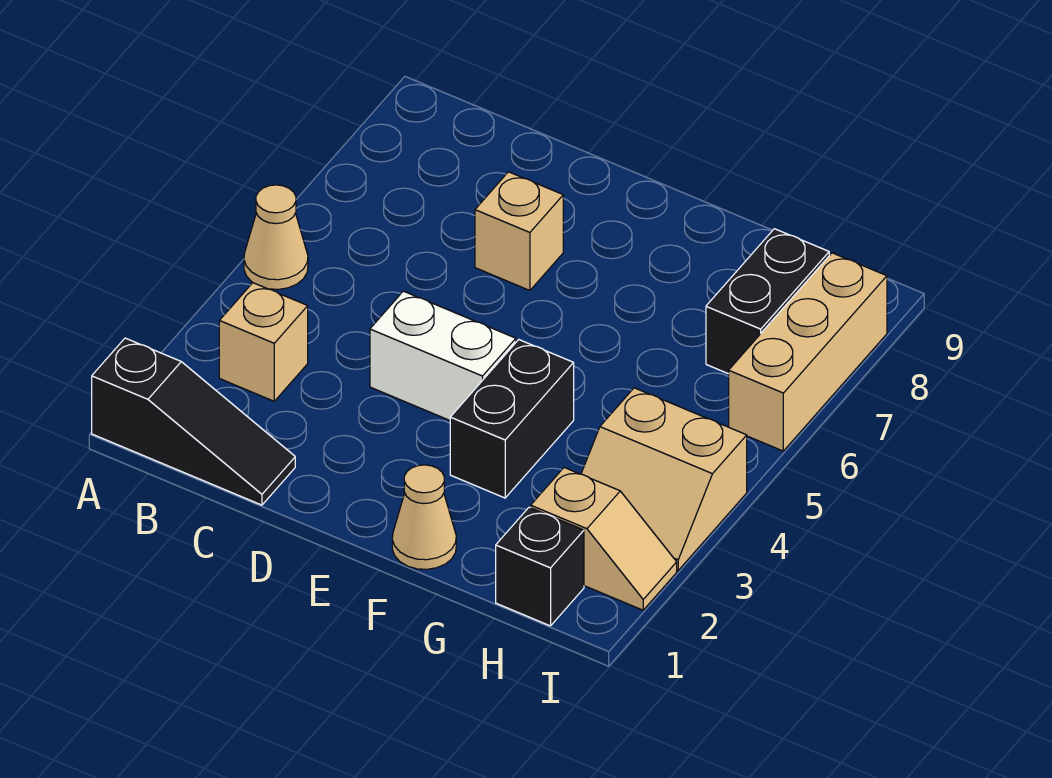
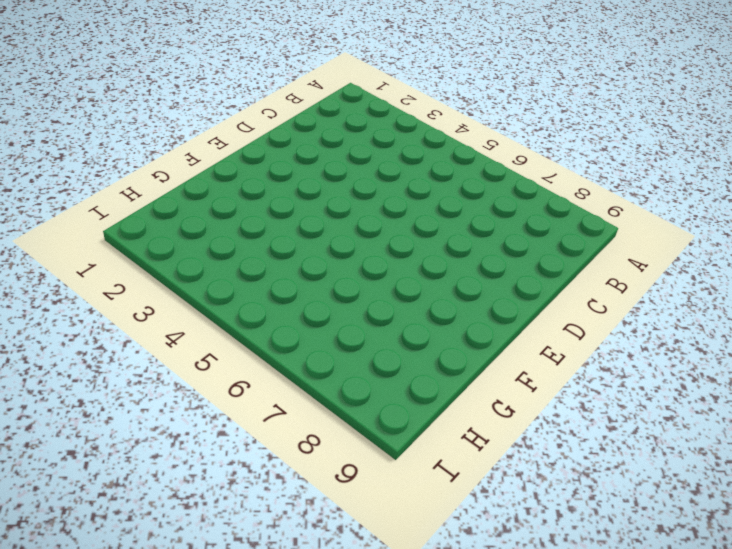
none -> black slope A1:C1 level 1 top A
none -> tan cone A5 level 1
none -> tan brick B3 level 1

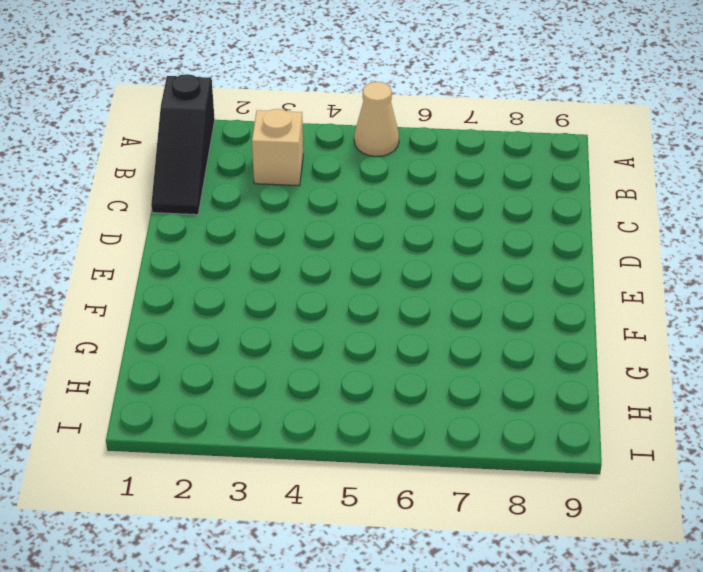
none -> white brick D4:E4 level 1
none -> tan brick D7 level 1
none -> tan cone F1 level 1

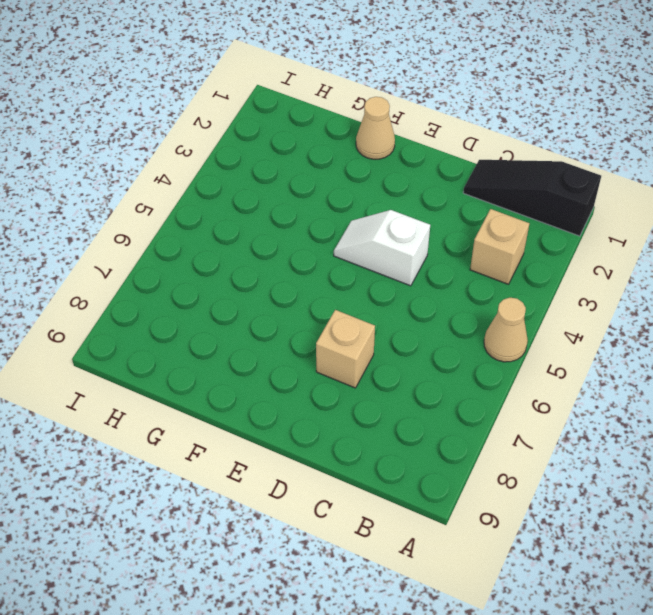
white slope D4:E4 level 1 top D -> white brick D4:E4 level 1
none -> black brick F3:F4 level 1
none -> black brick H1 level 1
none -> tan slope H2:I2 level 1 top H

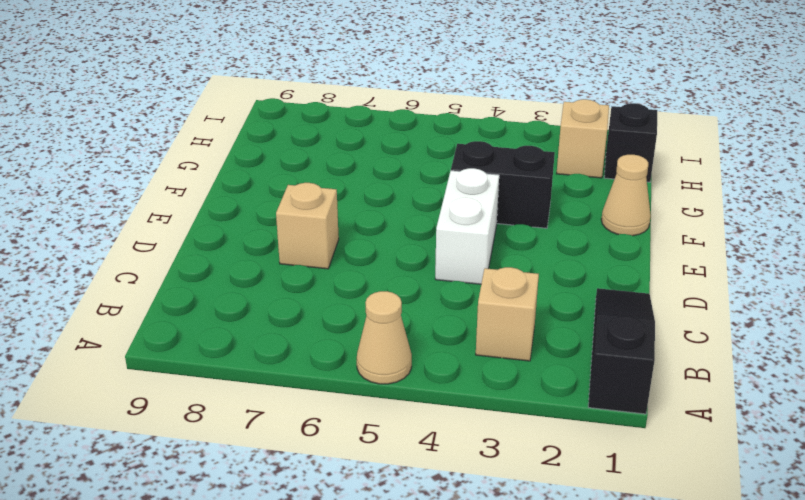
none -> tan slope H3:I4 level 1 top 4
none -> black brick H7:H8 level 1
none -> tan brick I6:I8 level 1

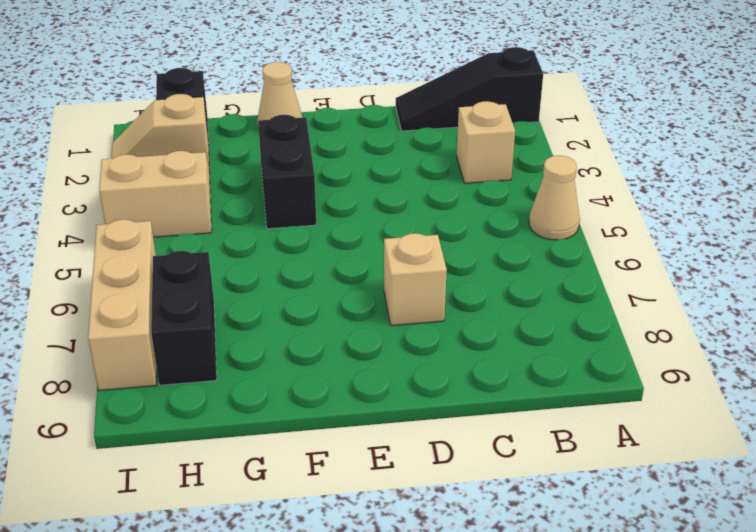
none -> white brick D4:E4 level 1

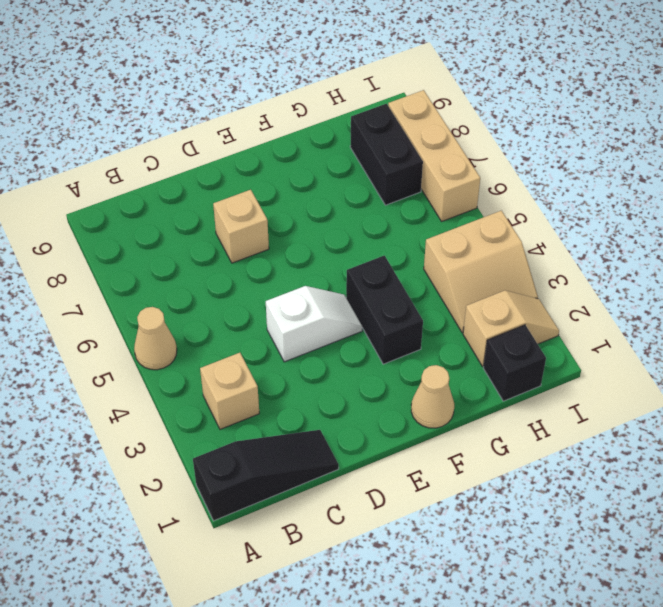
white slope D4:E4 level 1 top D -> white brick D4:E4 level 1

